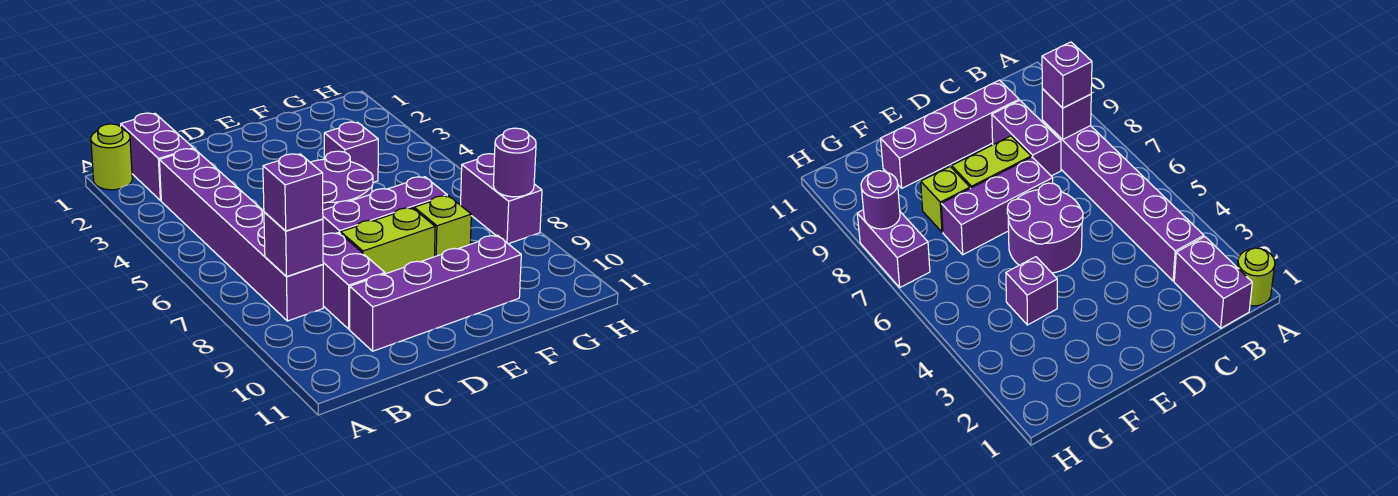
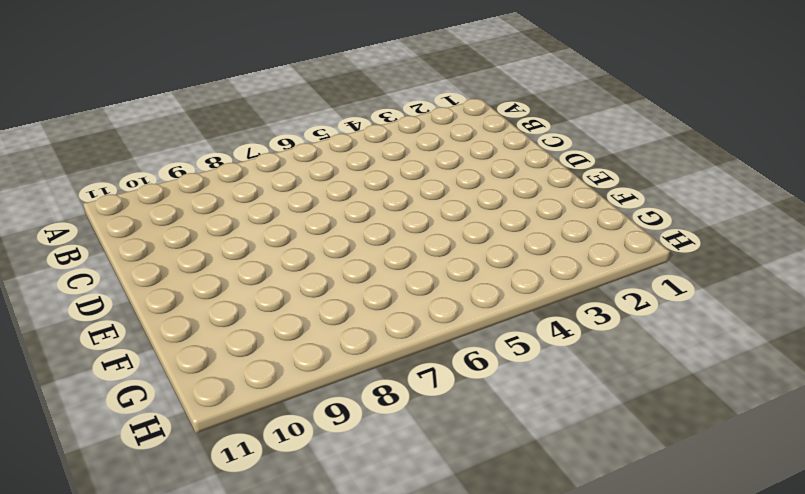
none -> lime round brick A1 level 1
none -> purple brick B1:B2 level 1
none -> purple brick B3:B8 level 1

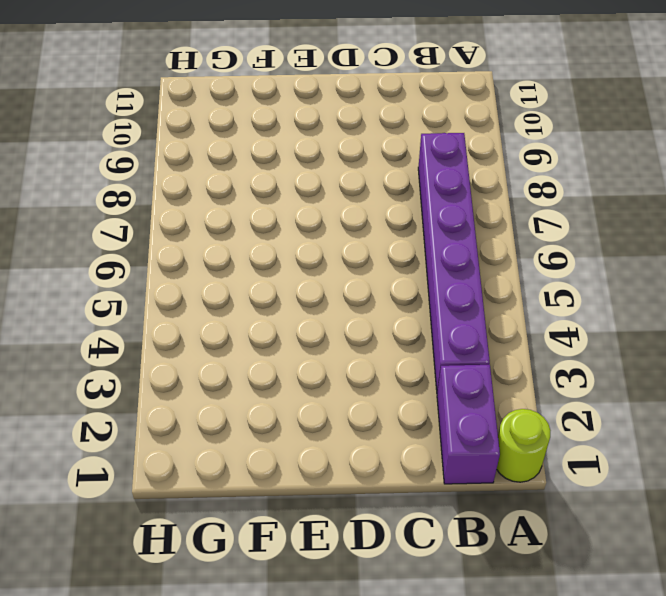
none -> purple brick C8:C9 level 1
none -> purple brick C10:F10 level 1
none -> purple round brick D5:E6 level 1

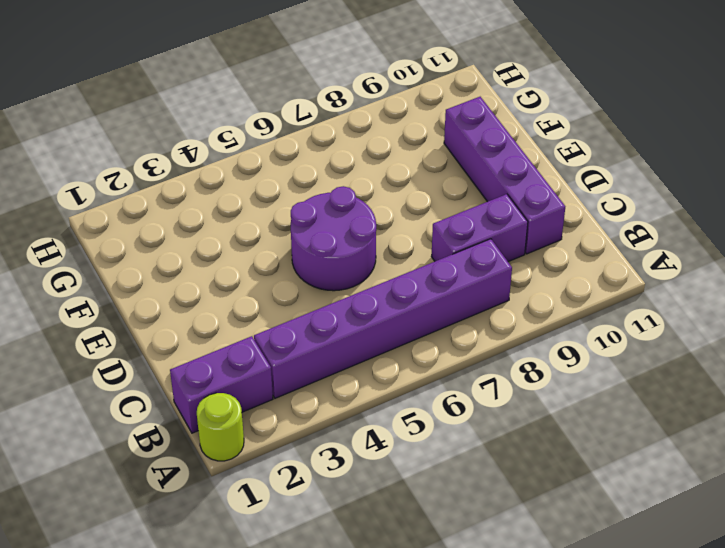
none -> purple brick D7:F7 level 1
none -> lime brick D8:E8 level 1
none -> purple brick F4 level 1

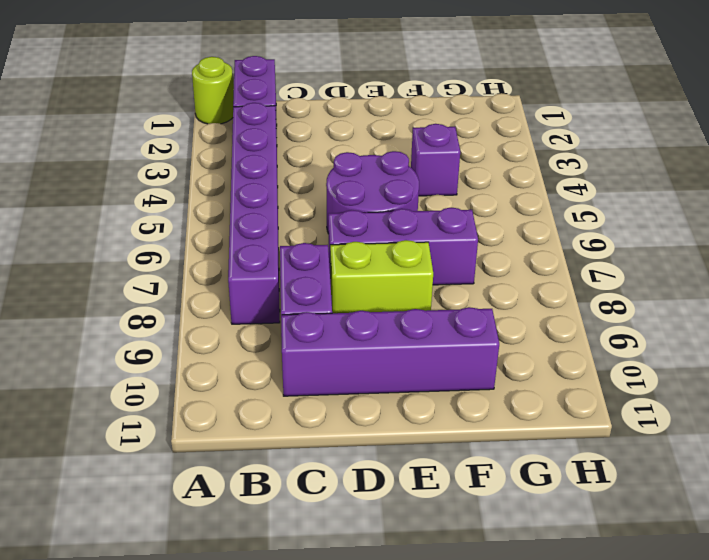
none -> lime brick F8 level 1
none -> purple brick H7:H8 level 1
none -> purple brick B8 level 2

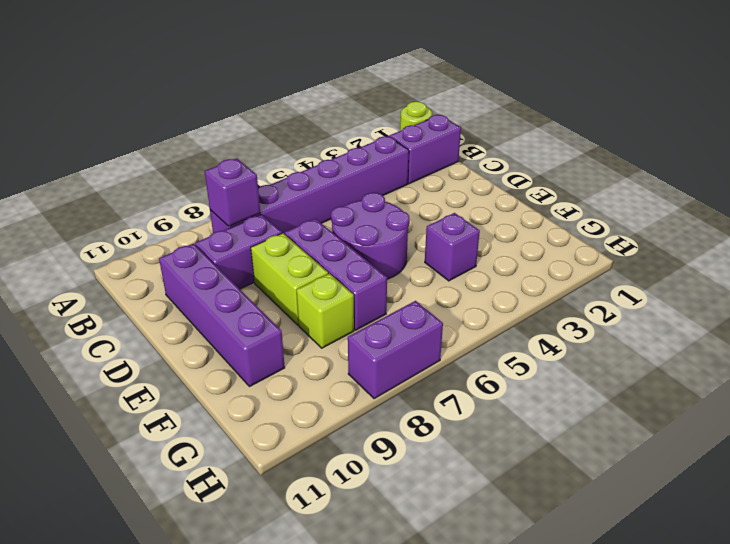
none -> purple round brick H8 level 2
none -> purple brick B8 level 3

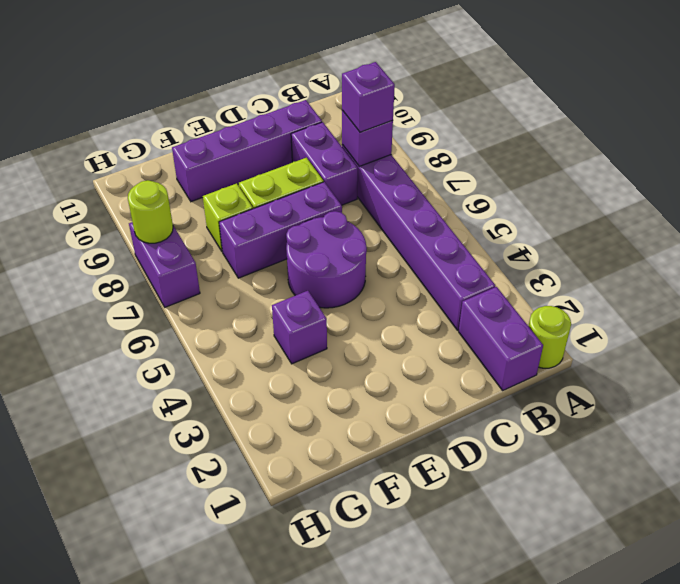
lime round brick H8 level 2 -> purple round brick H8 level 2

